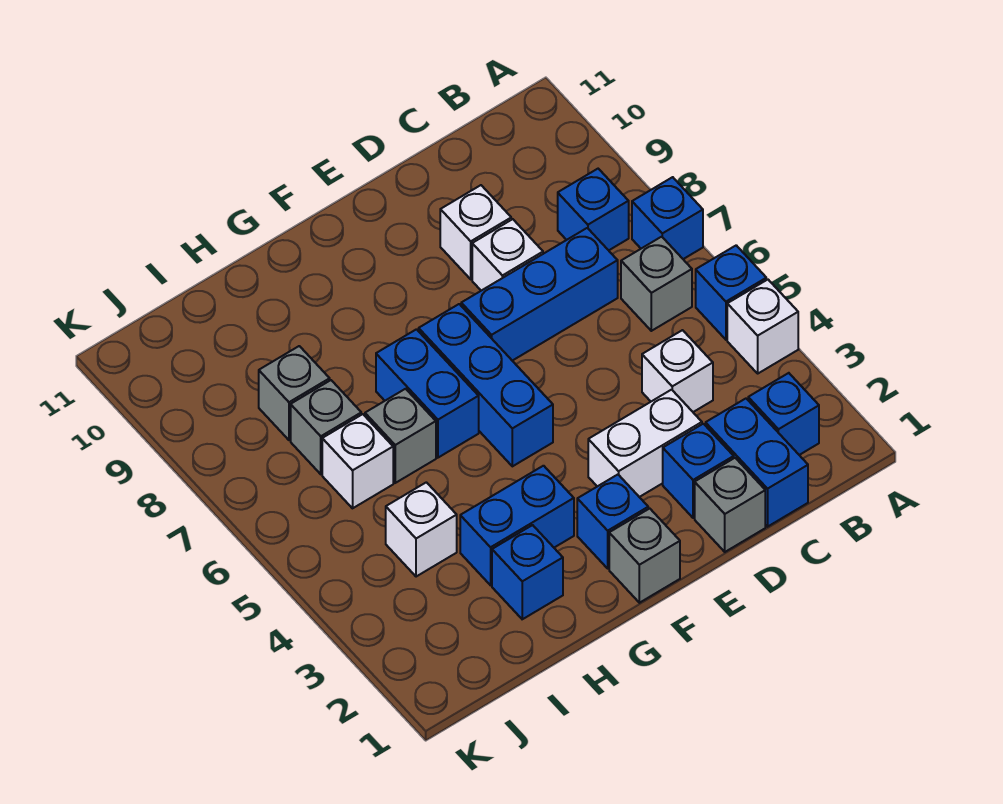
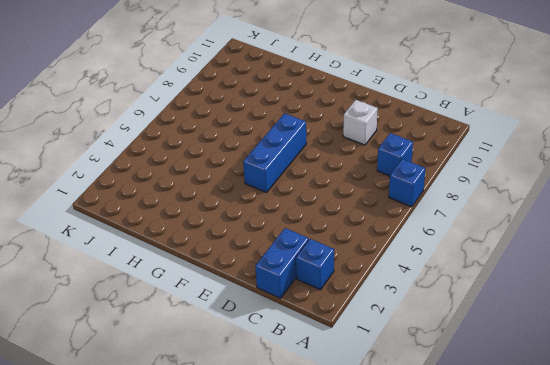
none -> white brick A4 level 1
none -> blue brick A5 level 1
none -> grey brick B6 level 1

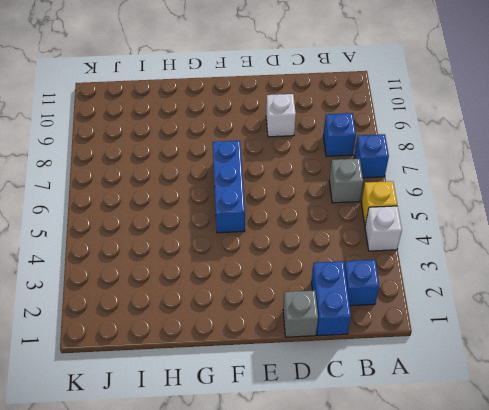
yellow brick A5 level 1 -> blue brick A5 level 1
none -> white brick C4 level 1
none -> blue brick C7:E7 level 1
none -> blue brick D2 level 1

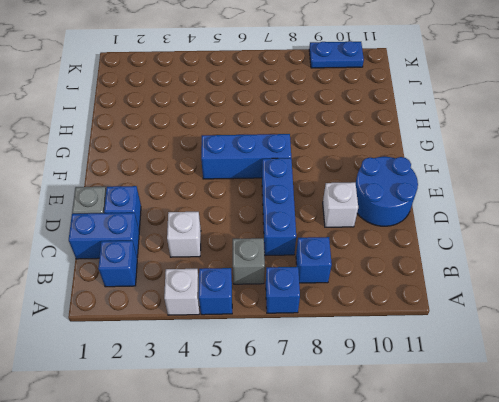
blue round brick D10:E11 level 1 -> none
blue plate K9:K10 level 1 -> none
none -> white brick D3:E3 level 1
none -> white brick D8 level 1
none -> grey brick F1 level 1

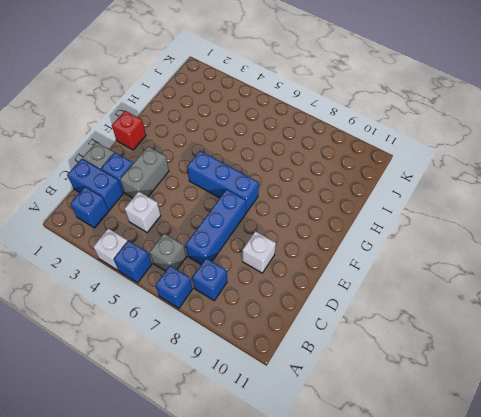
grey brick D3:E3 level 1 -> white brick D3:E3 level 1
red brick F1 level 1 -> grey brick F1 level 1
none -> white brick D8 level 1
none -> blue brick F2 level 1
none -> blue brick G3:H3 level 1

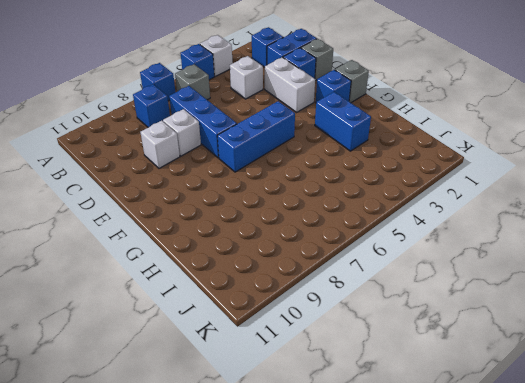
none -> blue brick G6:G7 level 1
none -> blue brick H2 level 1
none -> grey brick H6 level 1

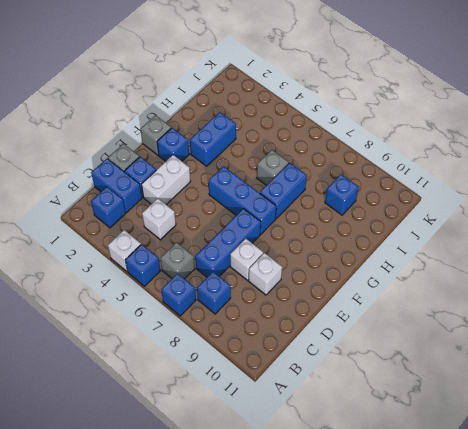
blue brick G7:H7 level 1 -> blue brick G6:G7 level 1
blue brick I9 level 1 -> blue brick H2 level 1
none -> white brick I4 level 1
none -> white brick I6 level 1
none -> grey brick I7 level 1

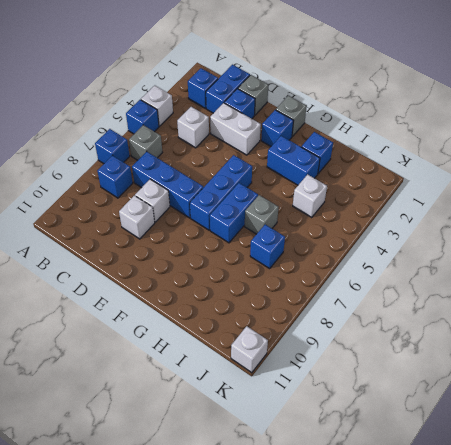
blue brick I7 level 1 -> grey brick I7 level 1
white brick K11 level 1 -> white brick I6 level 1
none -> grey brick I8 level 1

